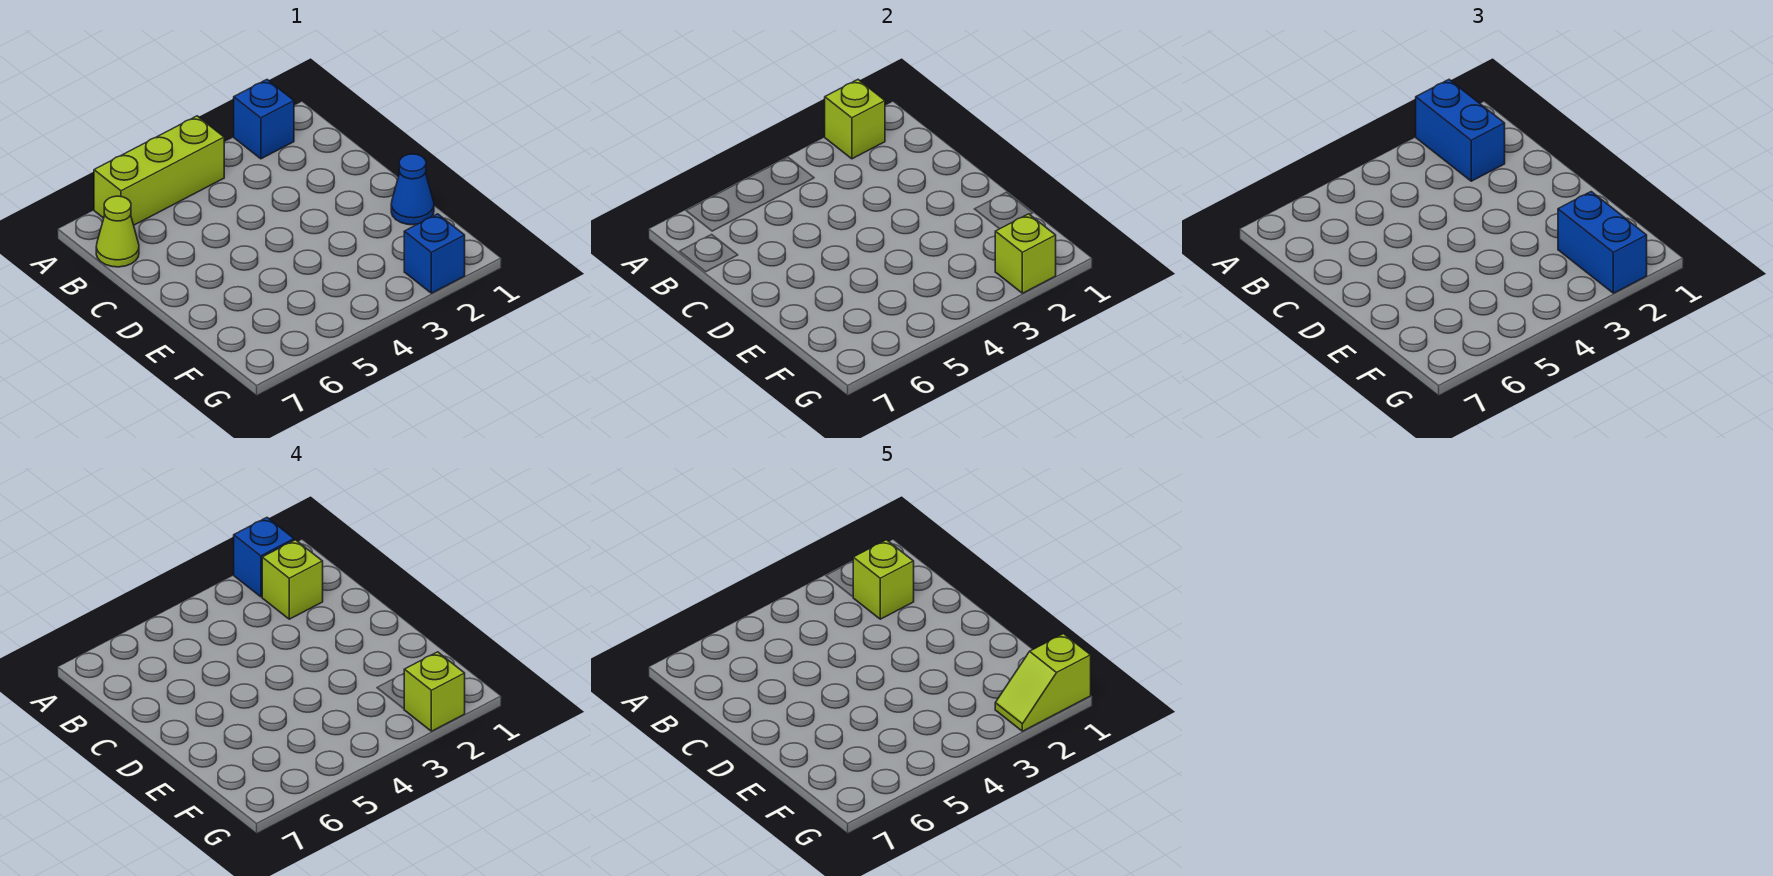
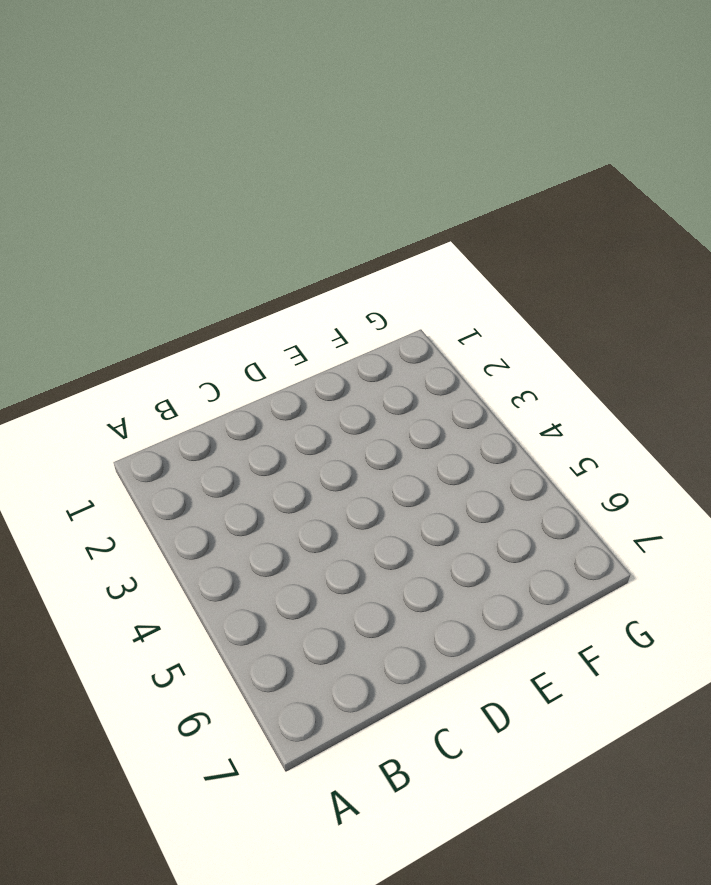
none -> blue brick A2 level 1
none -> lime brick A4:A6 level 1
none -> lime cone B7 level 1

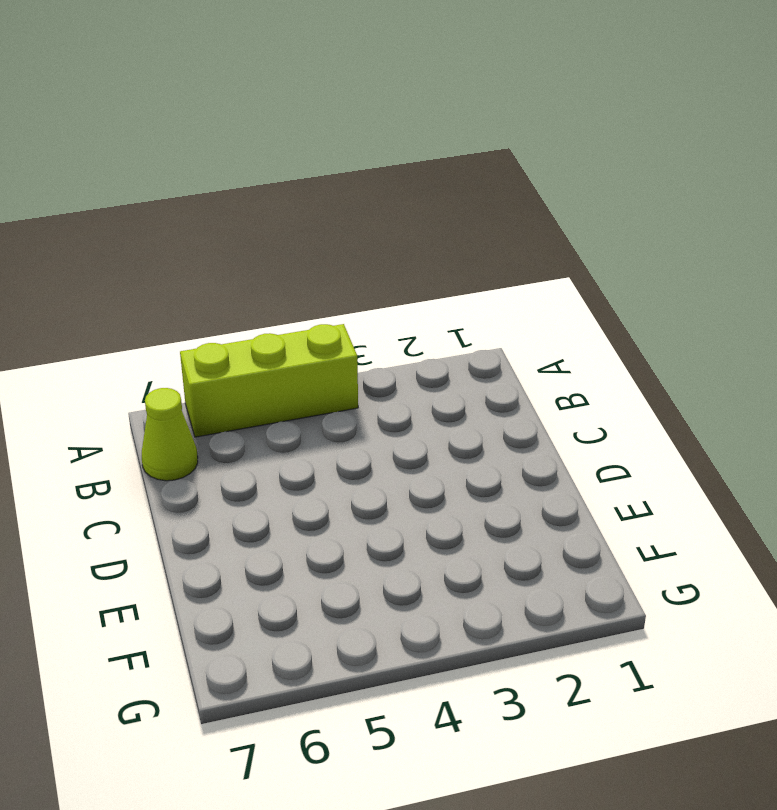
none -> blue brick A2 level 1
none -> blue cone E1 level 1
none -> blue brick G2 level 1

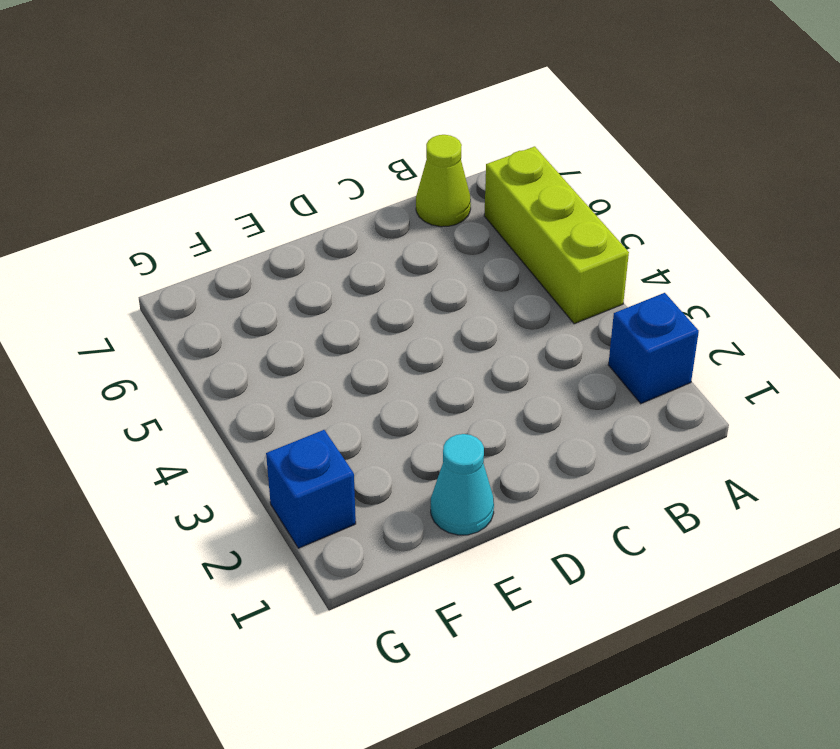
cyan cone E1 level 1 -> blue cone E1 level 1
none -> lime brick A2 level 2
none -> lime brick G2 level 2
none -> blue brick A2:B2 level 3

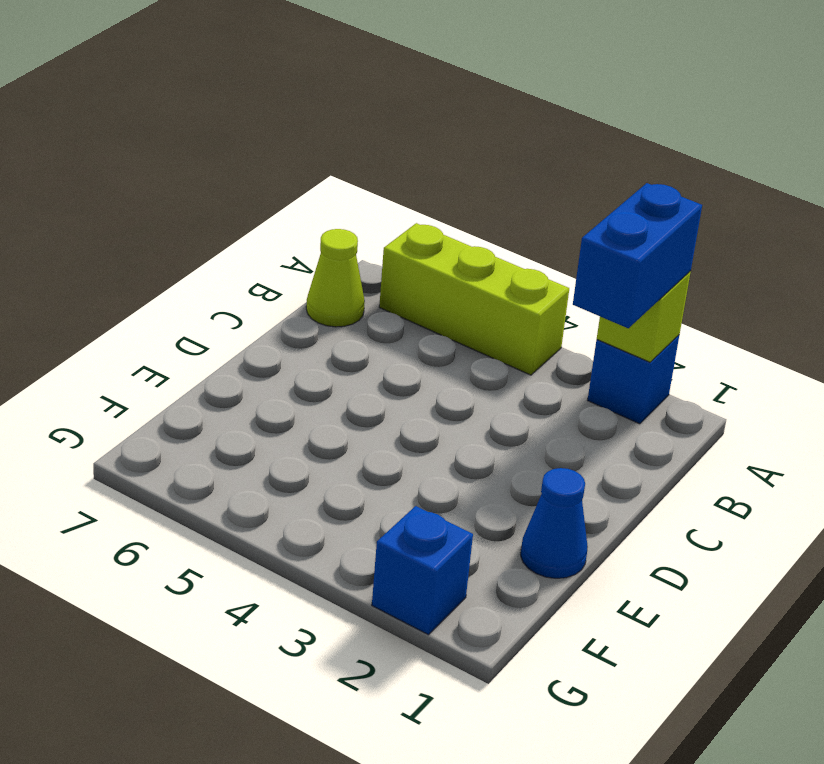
none -> lime brick G2 level 2
none -> blue brick F2:G2 level 3
none -> blue brick A2 level 4

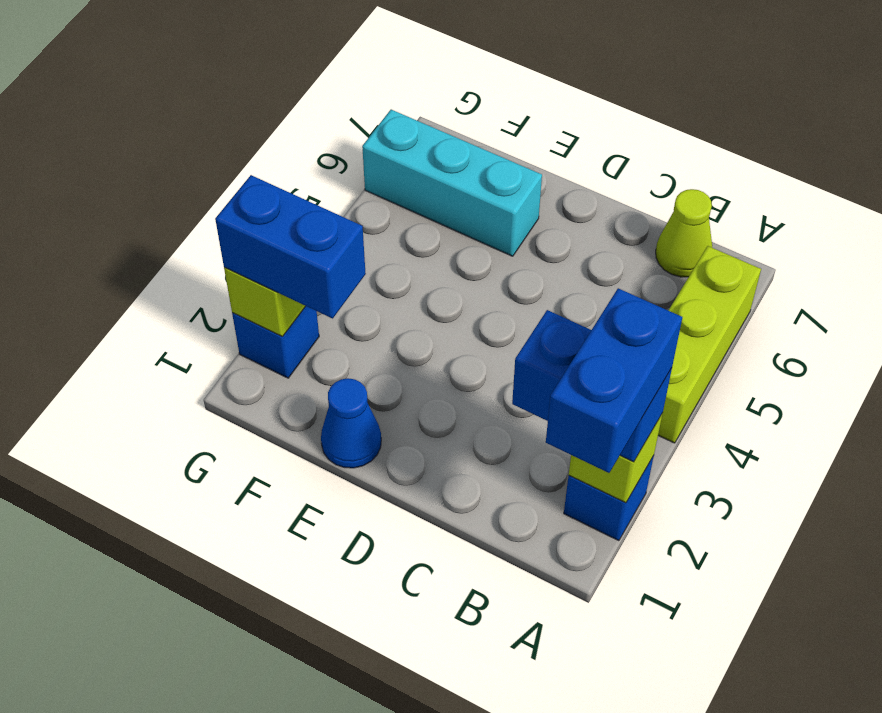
blue brick A1:A2 level 4 -> blue brick A2 level 4
cyan brick E6:G6 level 1 -> none
none -> lime brick B2 level 4
none -> lime brick G2 level 4
none -> lime brick B2 level 5

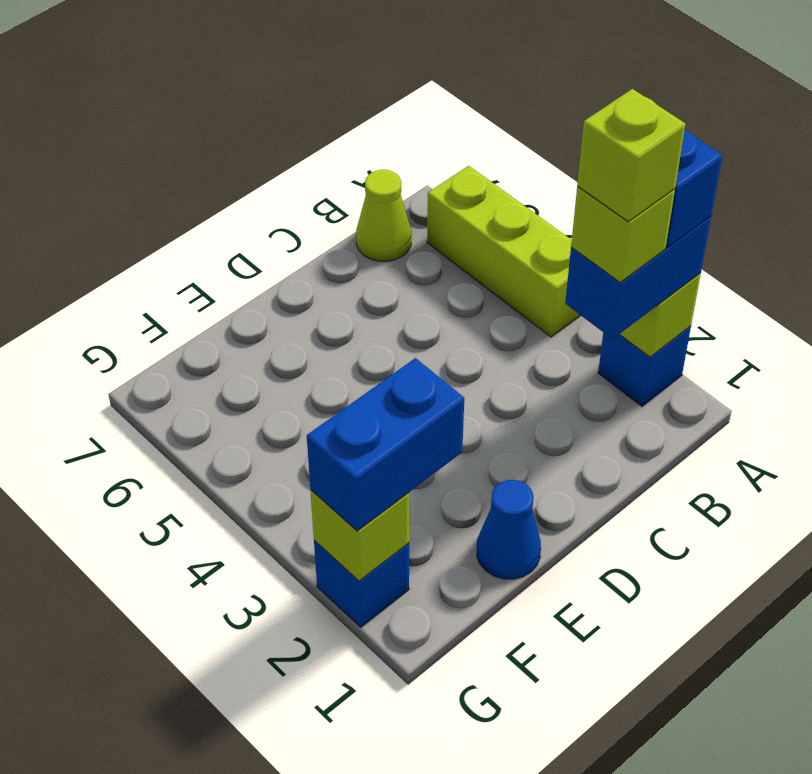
none -> lime brick G2 level 4
none -> lime slope G1:G2 level 5 top 1

